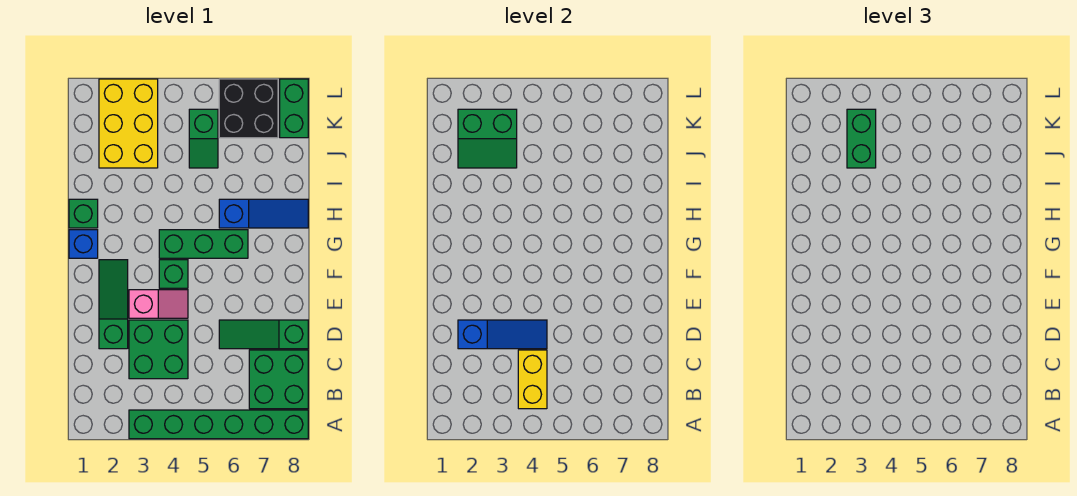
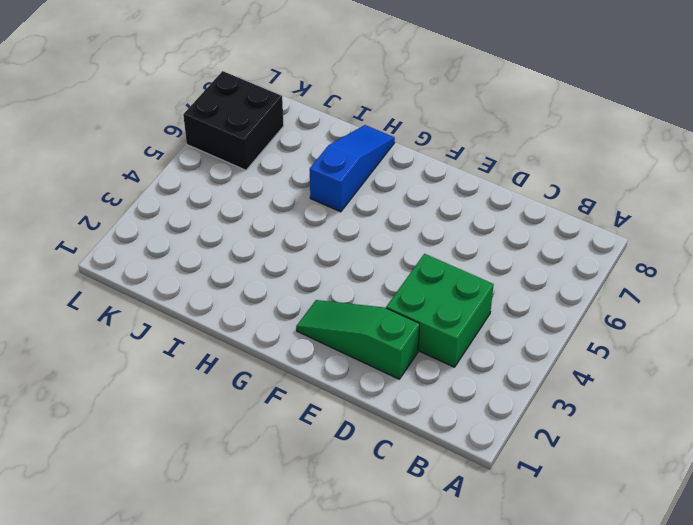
none -> green brick A3:A8 level 1
none -> green brick B7:C8 level 1
none -> green slope D6:D8 level 1 top 8

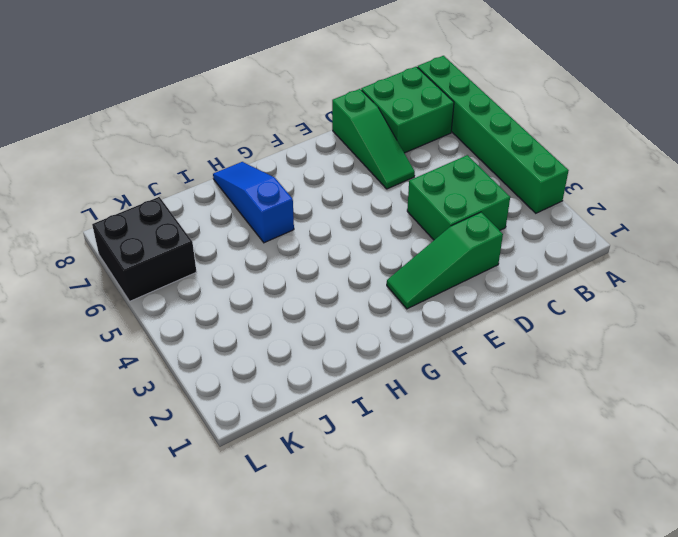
none -> pink slope E3:E4 level 1 top 3
none -> green brick F4 level 1
none -> blue brick G1 level 1

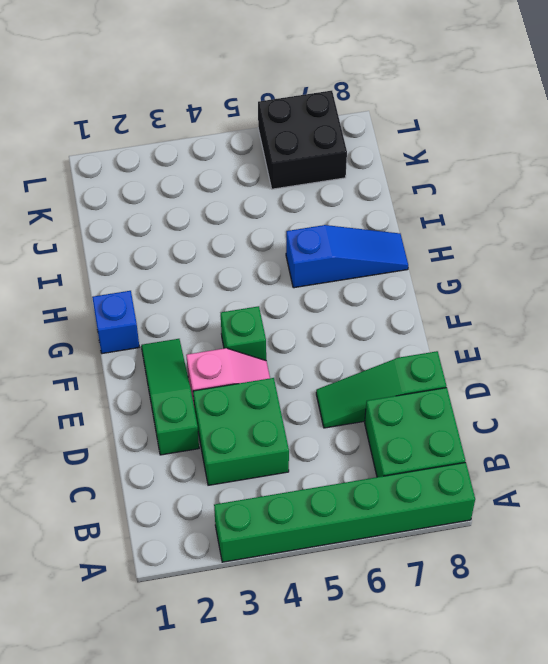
none -> green brick G4:G6 level 1
none -> green brick H1 level 1
none -> yellow brick J2:L3 level 1

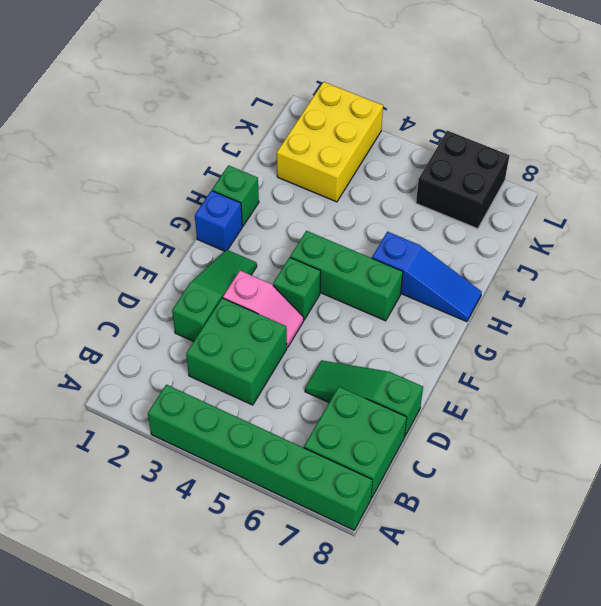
none -> green slope J5:K5 level 1 top K
none -> green brick K8:L8 level 1
none -> yellow brick B4:C4 level 2

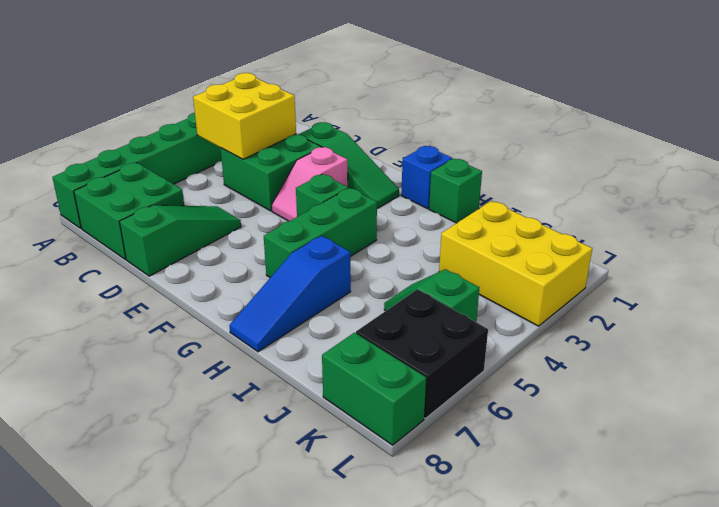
yellow brick B3:C4 level 2 -> yellow brick B4:C4 level 2
none -> blue slope D2:D4 level 2 top 2
none -> green slope J2:K3 level 2 top K
none -> green brick J3:K3 level 3

